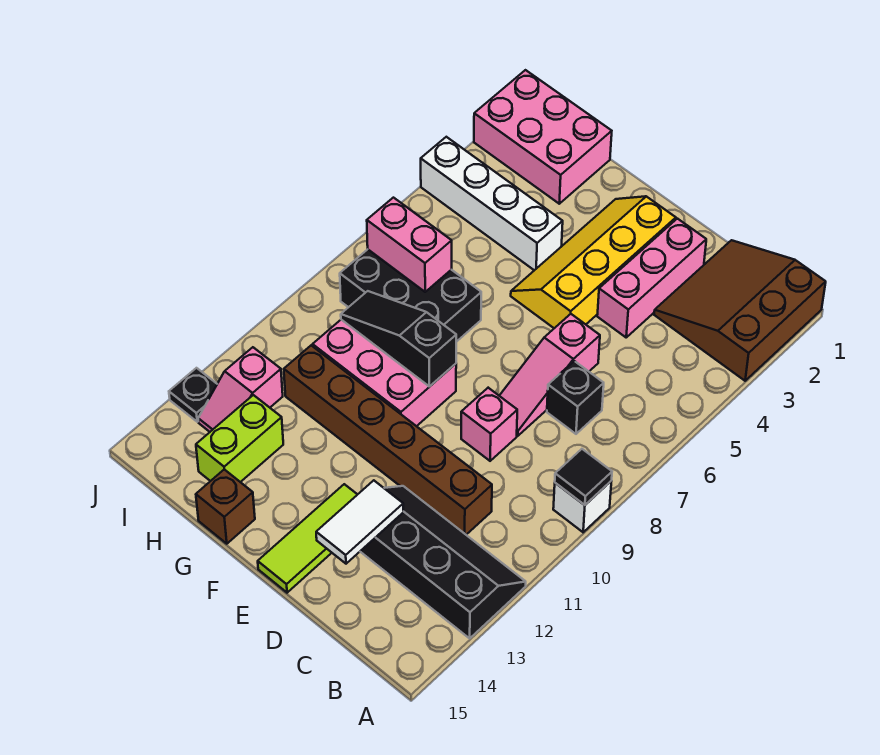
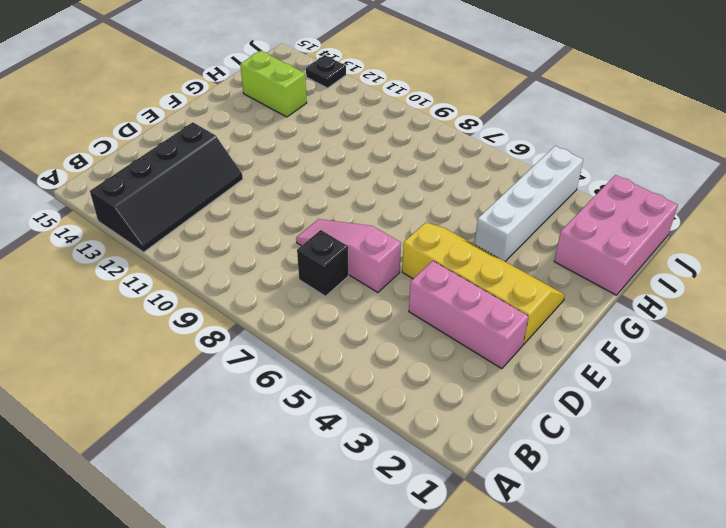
none -> brown slope A1:C3 level 1 top A
none -> white brick A9 level 1
none -> brown brick C11:H11 level 1

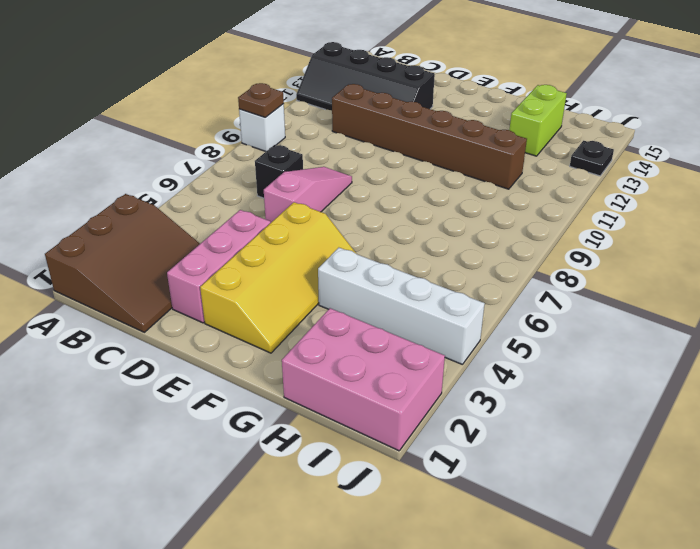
brown plate A9 level 2 -> black tile A9 level 2
none -> pink brick D9 level 1
none -> lime tile E13:E15 level 1
none -> pink brick F9:H10 level 1

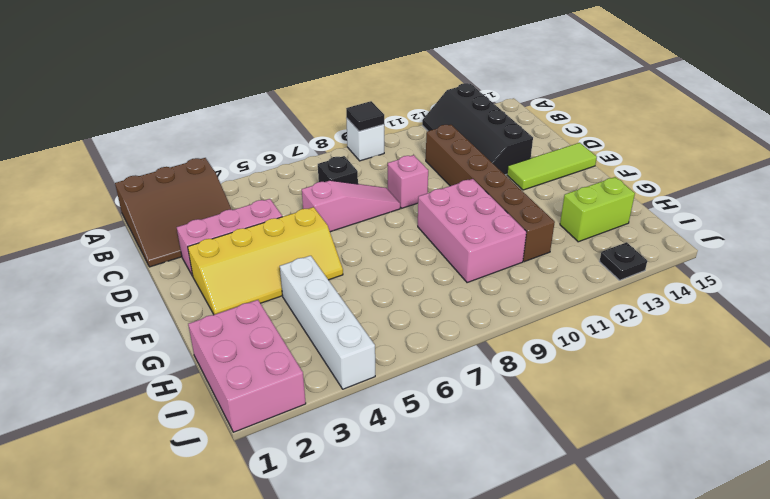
none -> black brick G7:I8 level 1
none -> brown brick G15 level 1
none -> pink slope I12:I13 level 1 top 12

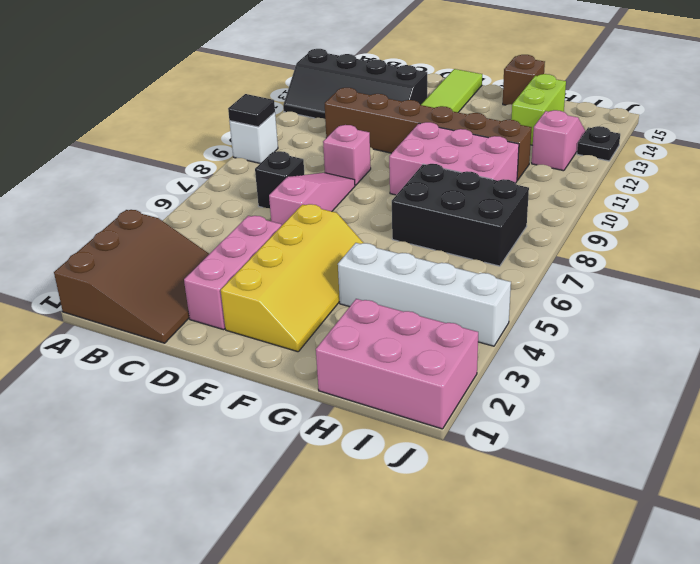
none -> white tile D13:D14 level 2
none -> black slope F9:H9 level 2 top F
none -> pink brick H7:I7 level 2

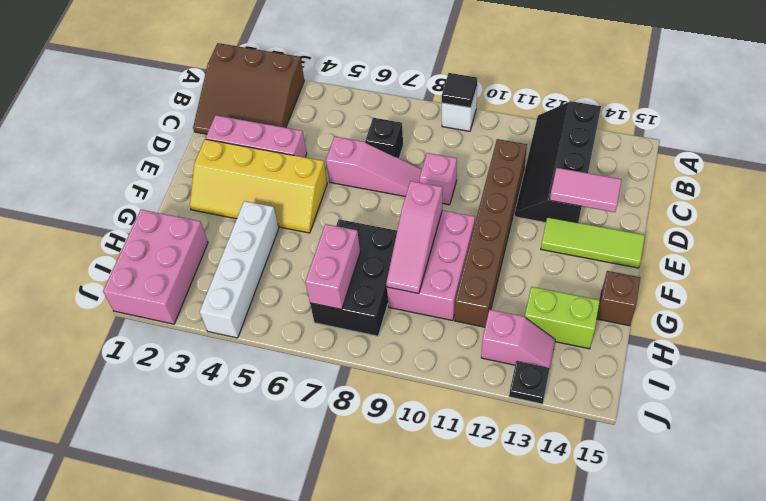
pink tile D13:D14 level 2 -> white tile D13:D14 level 2
pink slope F9:H9 level 2 top F -> black slope F9:H9 level 2 top F

